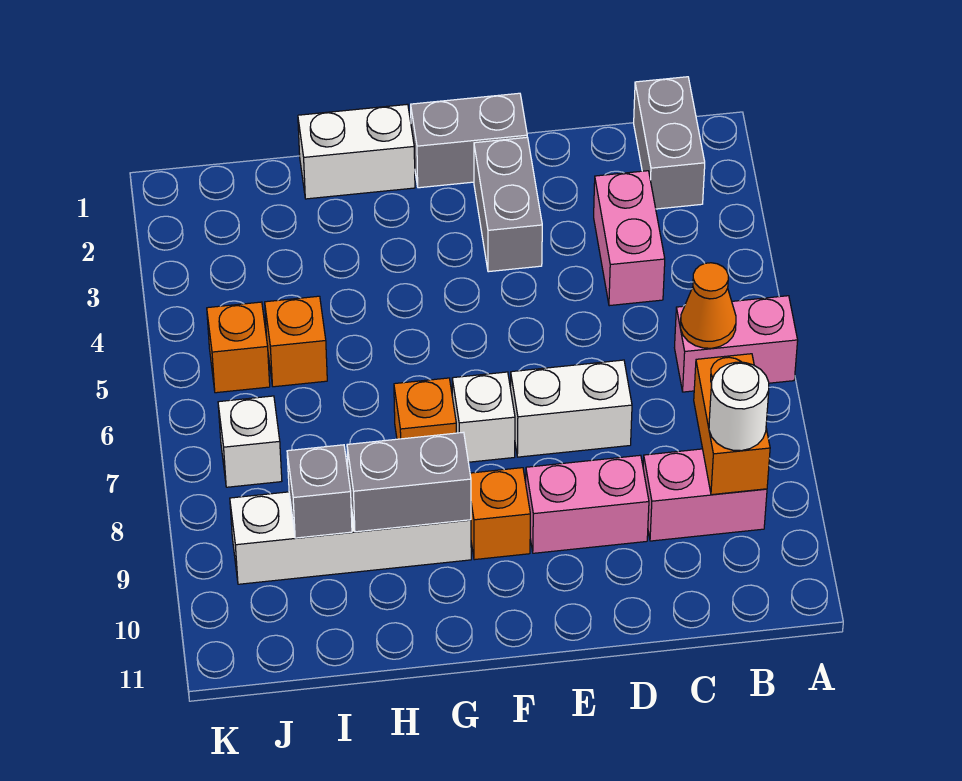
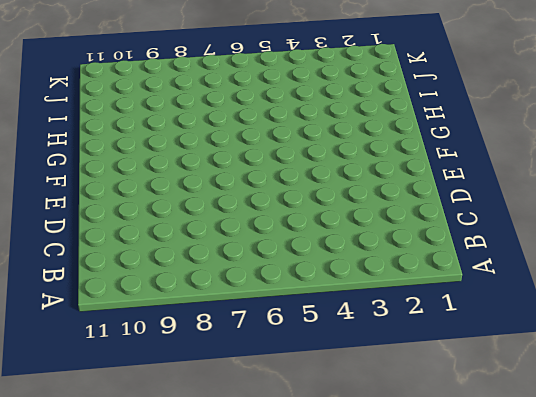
none -> pink brick A6:B6 level 1
none -> grey brick B1:B2 level 1
none -> pink brick B9:C9 level 1

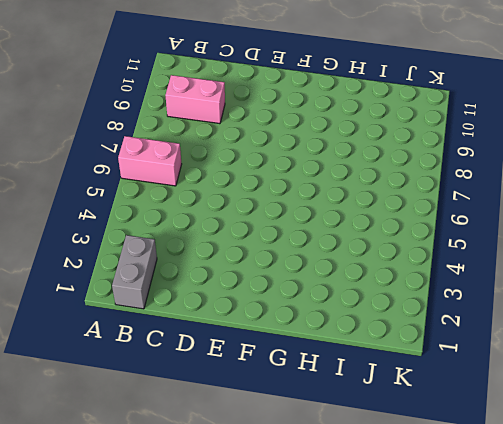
none -> pink brick C3:C4 level 1
none -> white brick D7:E7 level 1
none -> pink brick D9:E9 level 1

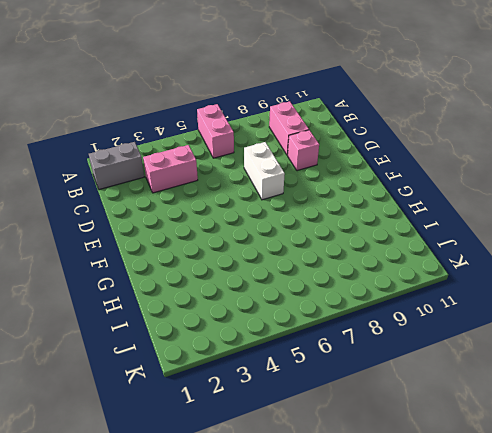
pink brick D9 level 1 -> pink brick D9:E9 level 1
none -> grey brick E1:F1 level 1
none -> grey brick E2:E3 level 1
none -> white brick F7 level 1

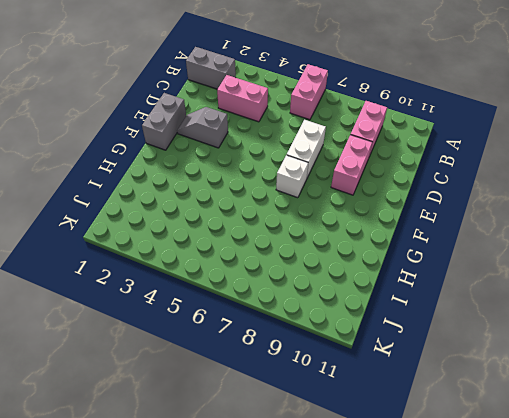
grey slope E2:E3 level 1 top 3 -> grey brick E2:E3 level 1
none -> orange brick F9 level 1
none -> white brick G1:H1 level 1
none -> orange brick G7 level 1

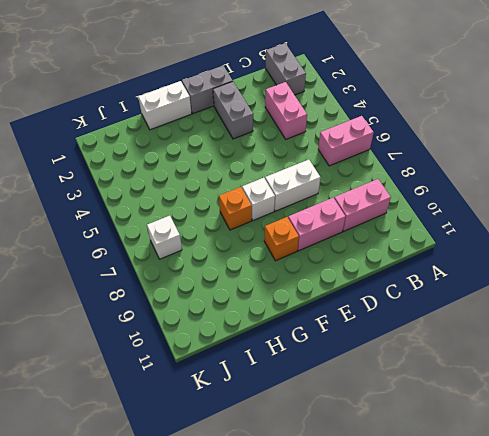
none -> white brick G9:J9 level 1
none -> orange brick I5 level 1
none -> orange brick J5 level 1

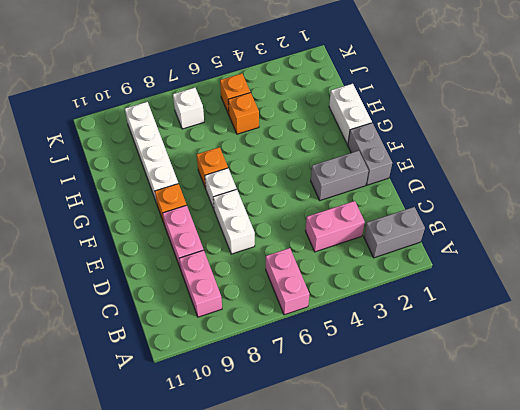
none -> orange cone B6 level 2
none -> orange brick B8:B9 level 2
none -> grey brick G9:H9 level 2

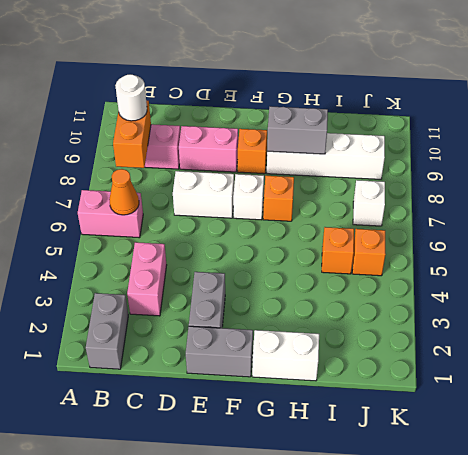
none -> grey brick I9 level 2

